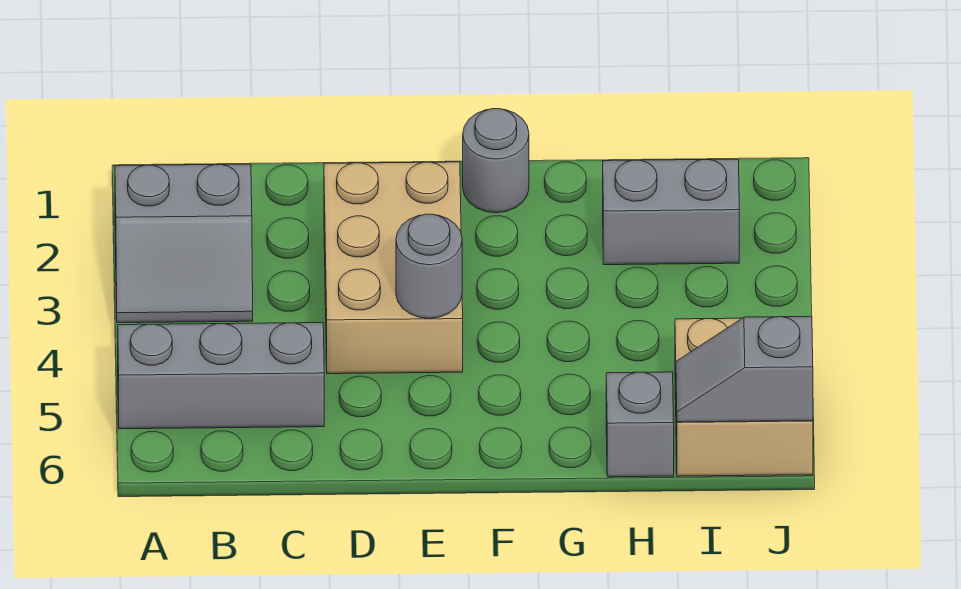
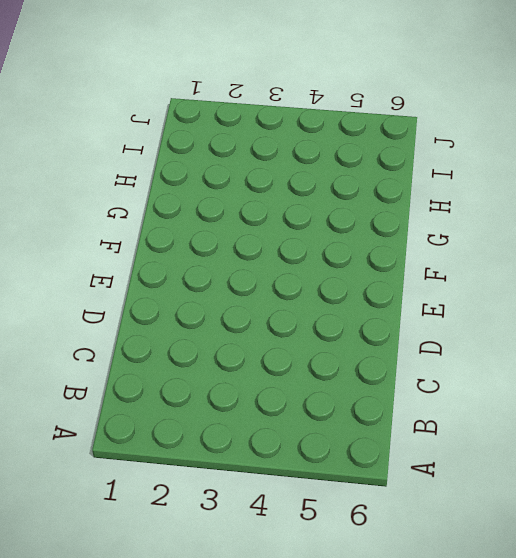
none -> grey slope A2:B3 level 1 top 2
none -> grey brick A5:C5 level 1

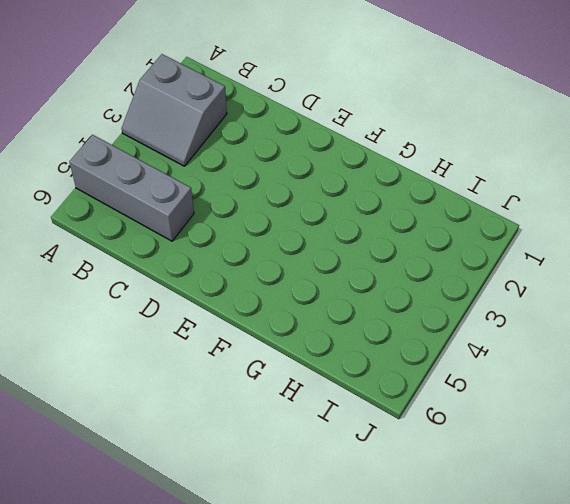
none -> tan brick D2:E4 level 1
none -> grey round brick F1 level 1

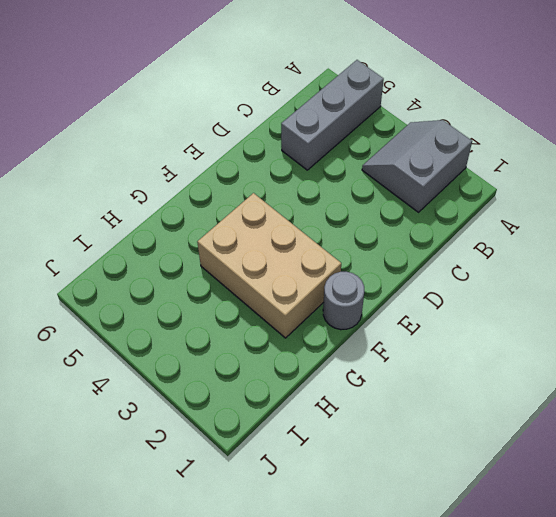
tan brick F2:G4 level 1 -> tan brick D2:E4 level 1
none -> grey brick H2:I2 level 1
none -> grey brick H6 level 1

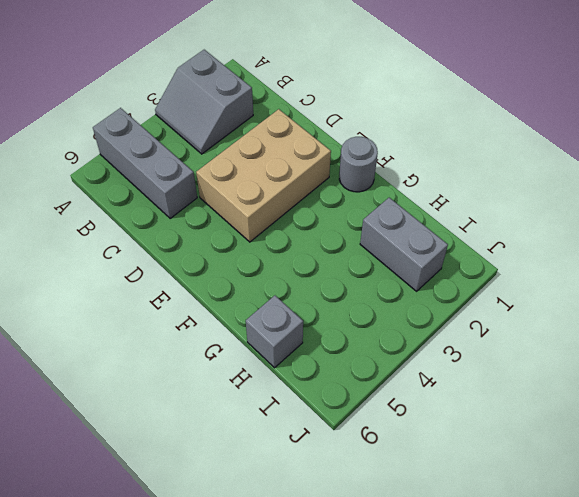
none -> tan brick I5:J6 level 1
none -> grey round brick E4 level 2

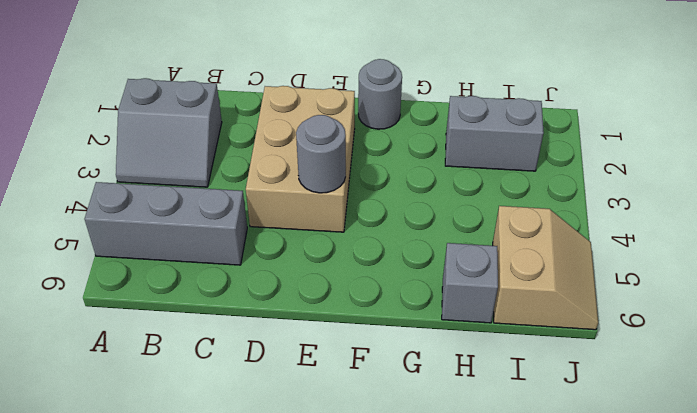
tan slope I5:J6 level 1 top I -> tan brick I5:J6 level 1
none -> grey slope I6:J6 level 2 top J

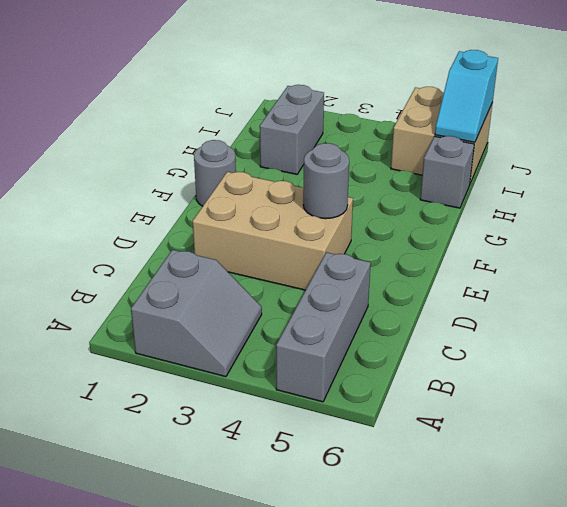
cyan slope I6:J6 level 2 top J -> grey slope I6:J6 level 2 top J

